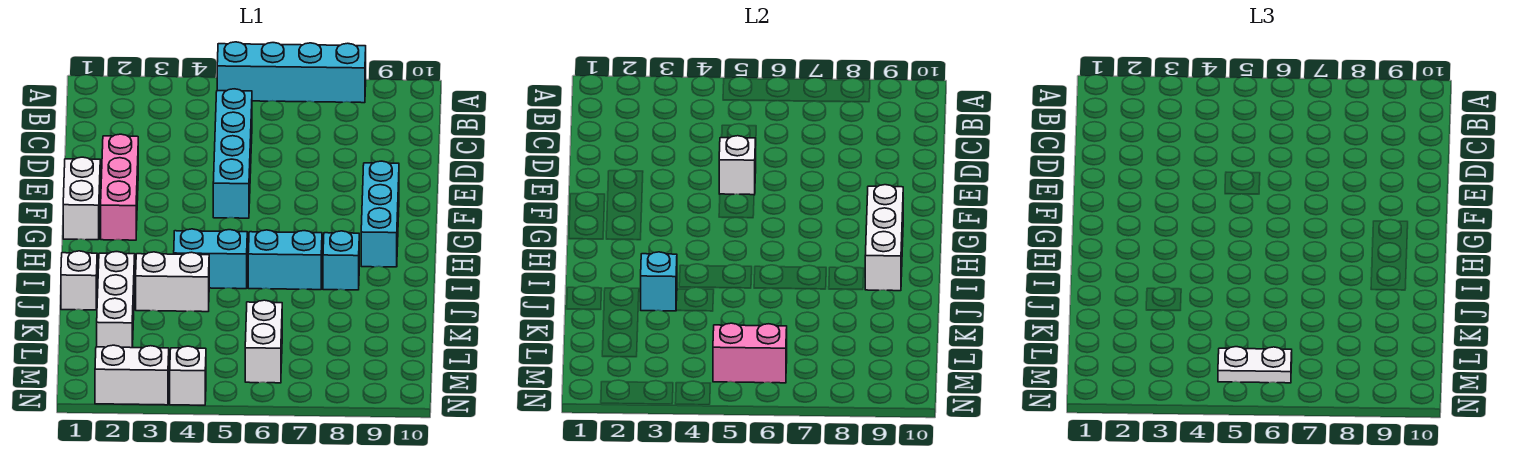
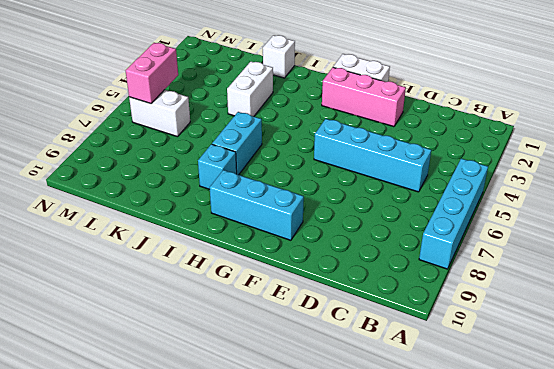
none -> cyan brick I4:I5 level 1
none -> white brick J2:L2 level 1
none -> white brick N2:N3 level 1

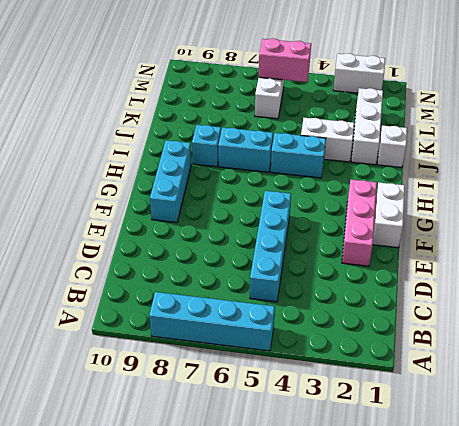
none -> white brick N4 level 1
none -> white brick E5 level 2
none -> white brick G9:I9 level 2

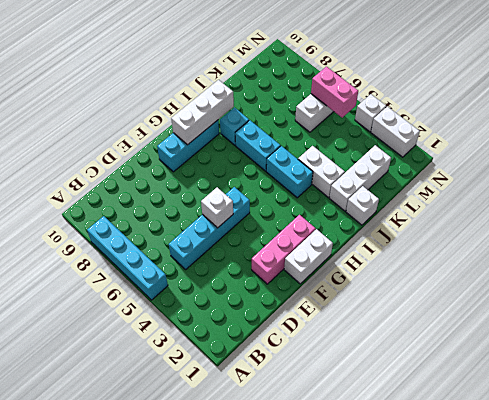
none -> cyan brick J3 level 2
none -> white plate M5:M6 level 3

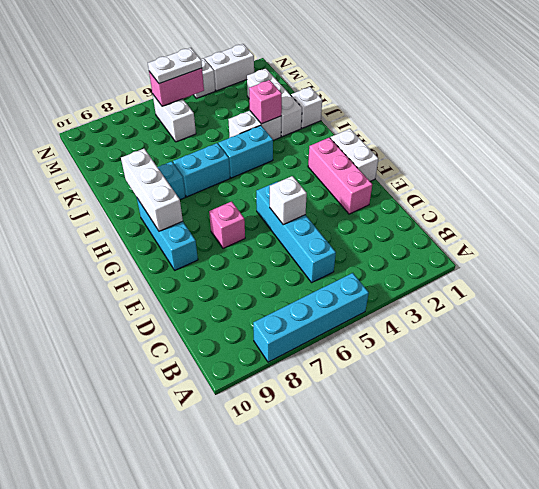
pink brick F7 level 1 -> none
pink brick J3 level 2 -> cyan brick J3 level 2

